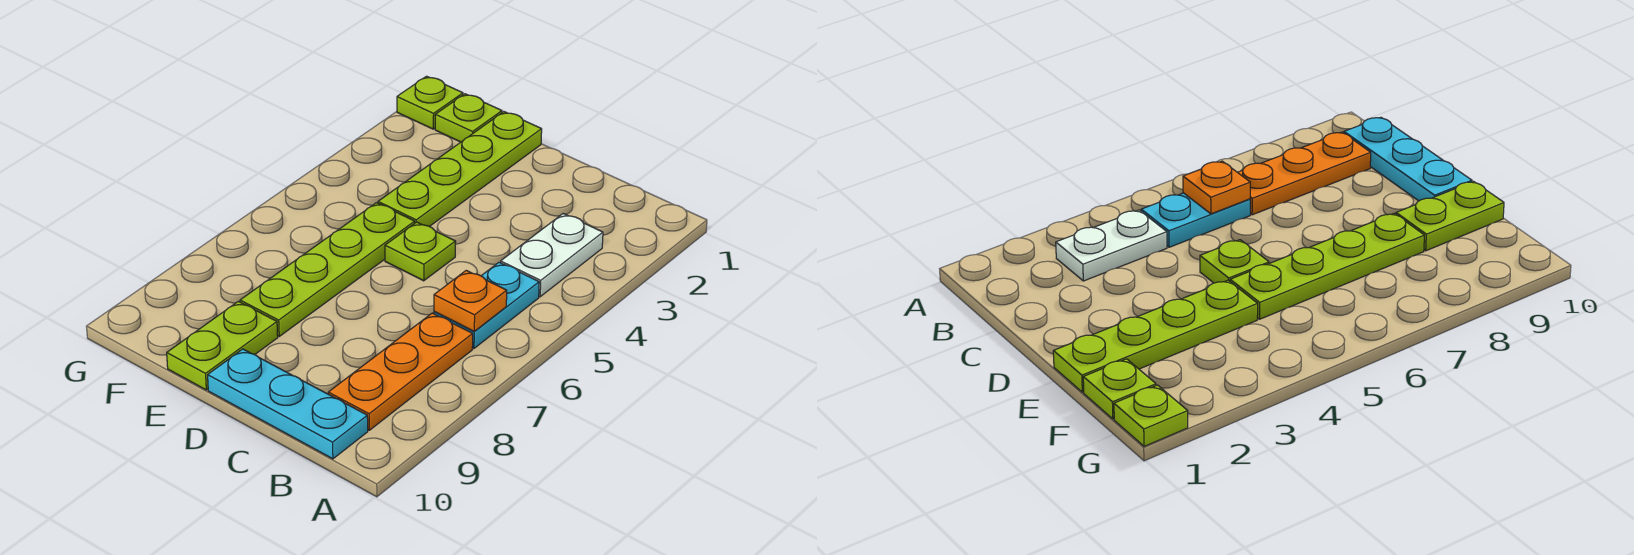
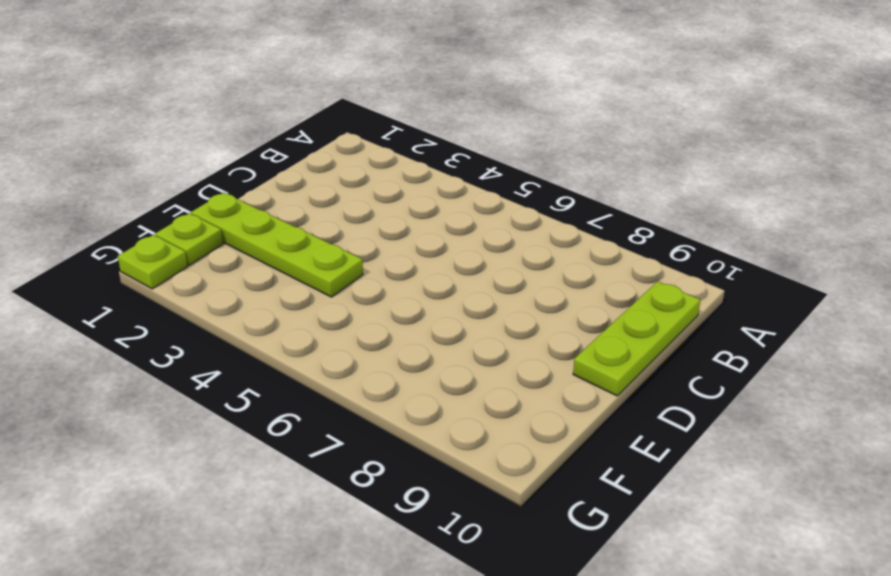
lime plate B10:D10 level 1 -> cyan plate B10:D10 level 1
none -> white plate B3:B4 level 1
none -> cyan plate B5:B6 level 1

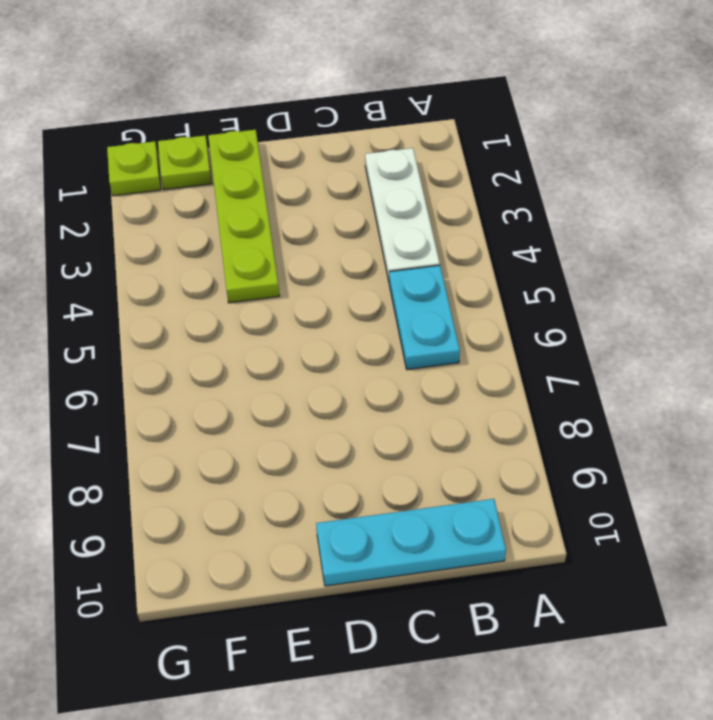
white plate B2:B4 level 1 -> white plate B3:B4 level 1
none -> orange plate B7:B9 level 1
none -> lime plate D5 level 1

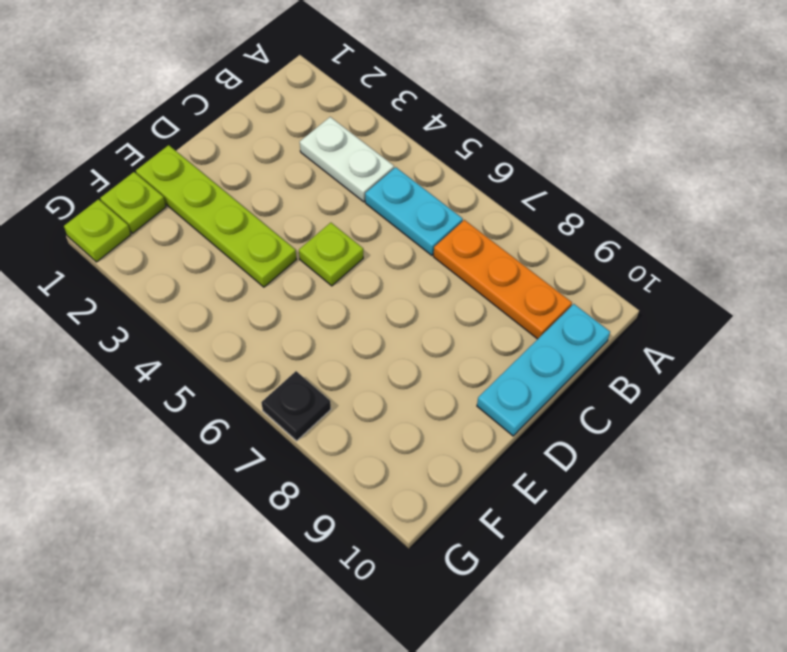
black plate G7 level 1 -> none
none -> lime plate E5:E8 level 1
none -> lime plate E9:E10 level 1

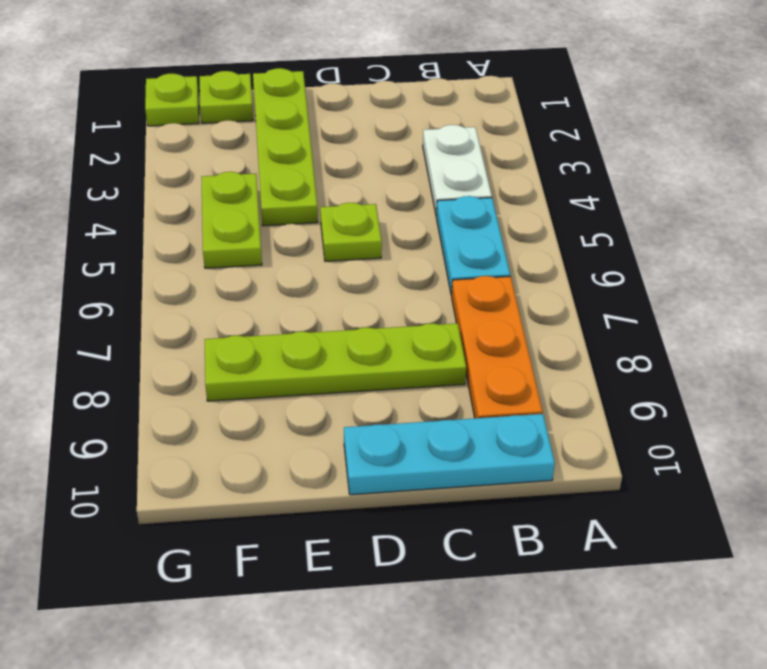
lime plate C8:F8 level 1 -> lime plate E5:E8 level 1
lime plate F4:F5 level 1 -> lime plate E9:E10 level 1
none -> orange plate B6 level 2

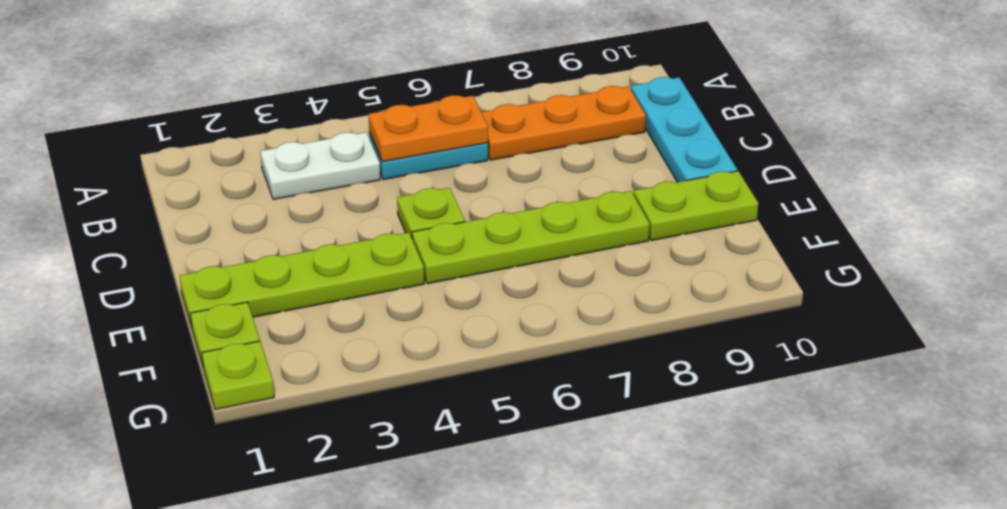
orange plate B5:B6 level 2 -> orange plate B6 level 2

